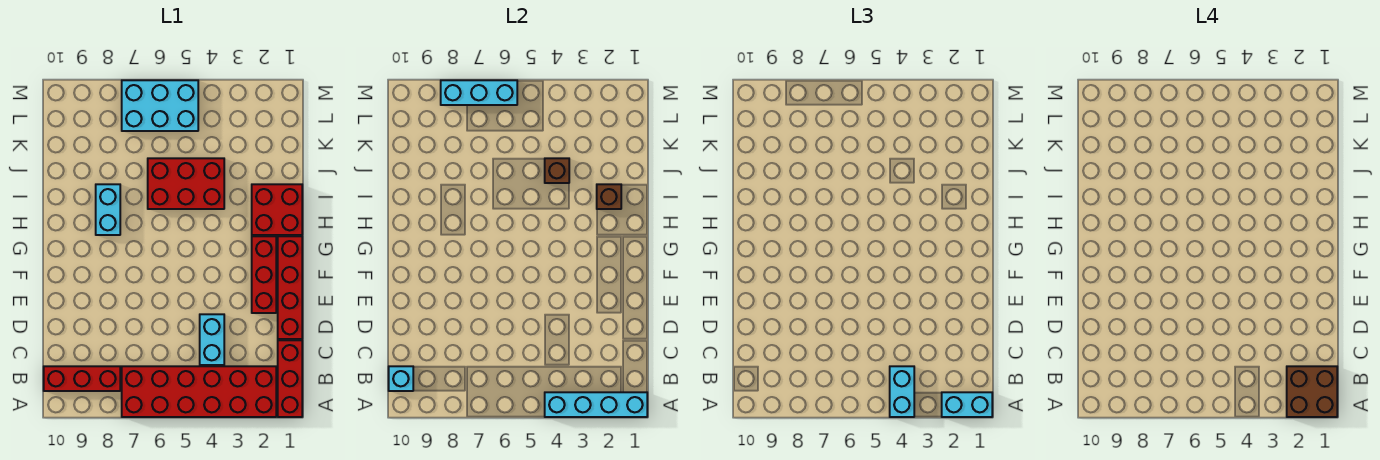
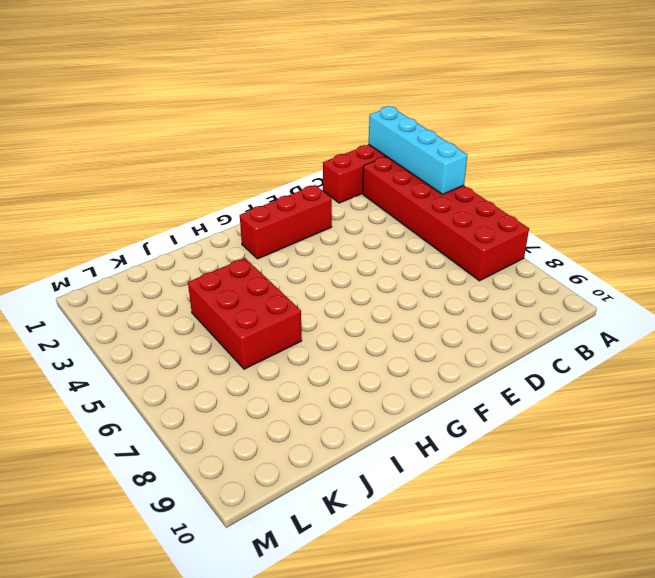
none -> red brick B8:B10 level 1
none -> cyan brick C4:D4 level 1
none -> red brick D1:G1 level 1

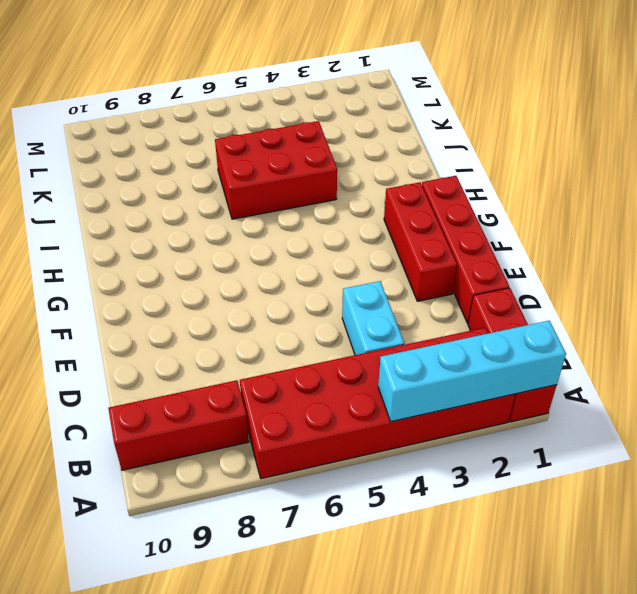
none -> red brick H1:I2 level 1
none -> cyan brick H8:I8 level 1
none -> cyan brick L5:M7 level 1

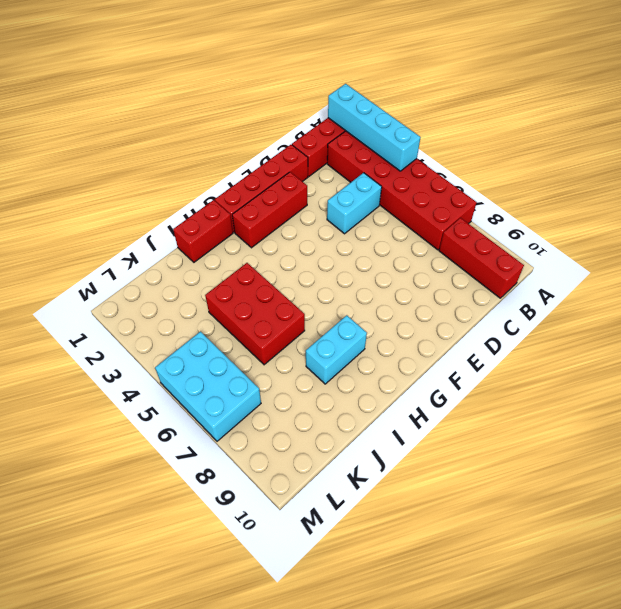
red brick H1:I1 level 1 -> red brick H1:I2 level 1
none -> cyan brick B10 level 2
none -> brown brick I2 level 2
none -> brown brick J4 level 2

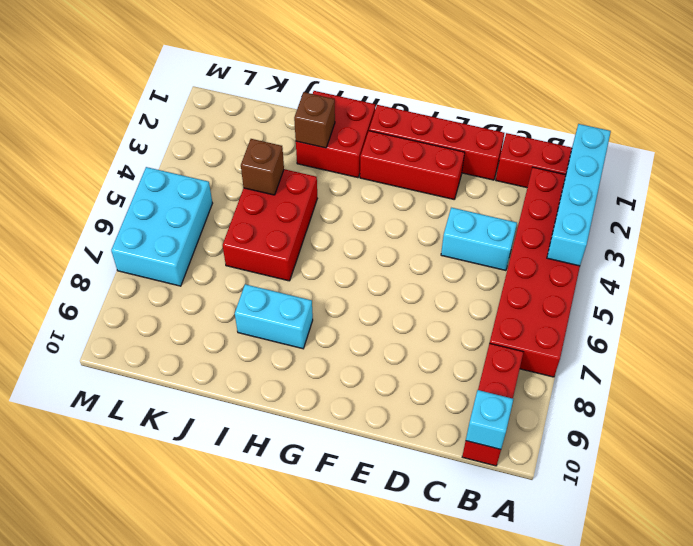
none -> cyan brick M6:M8 level 2
none -> cyan brick A1:A2 level 3
none -> cyan brick A4:B4 level 3

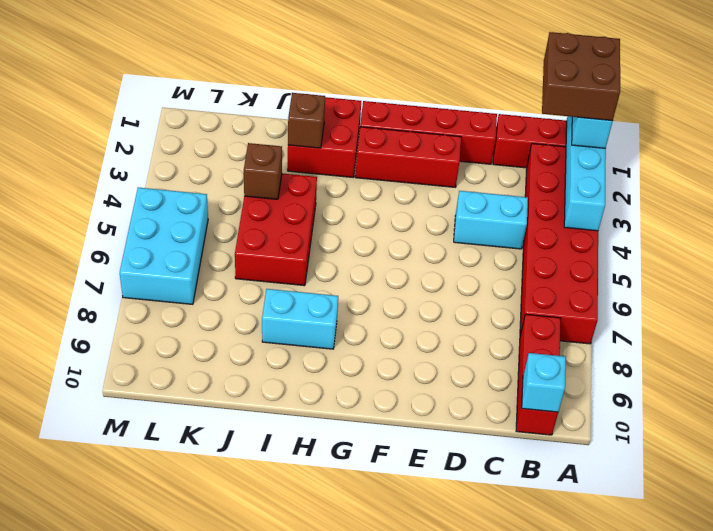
none -> cyan brick M6:M8 level 2
none -> cyan brick A4:B4 level 3

